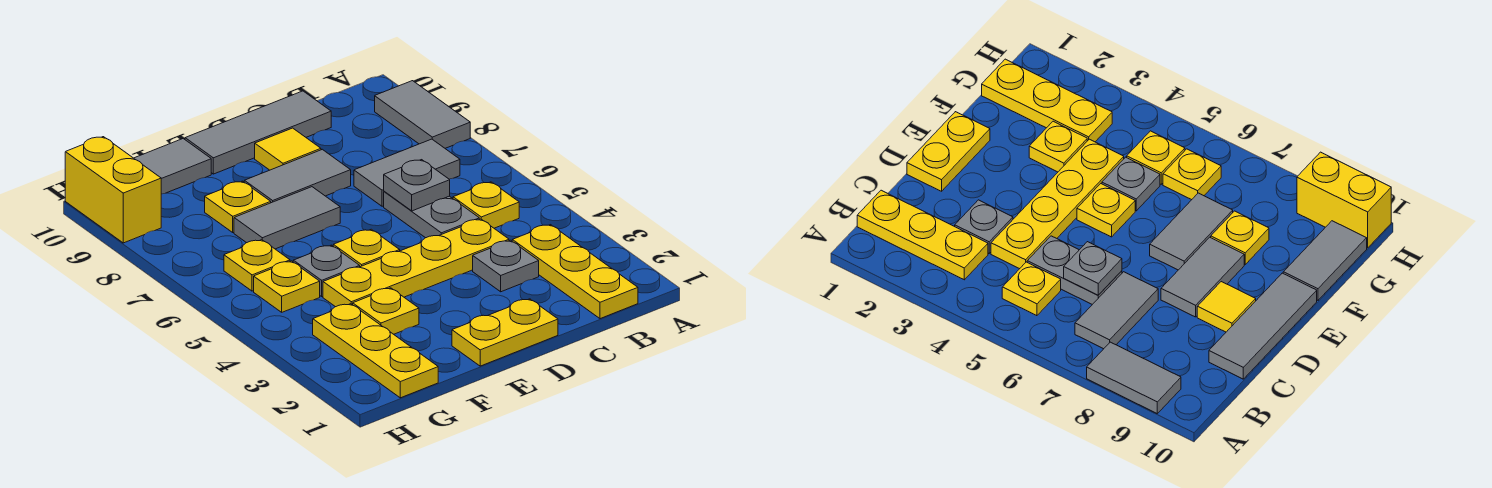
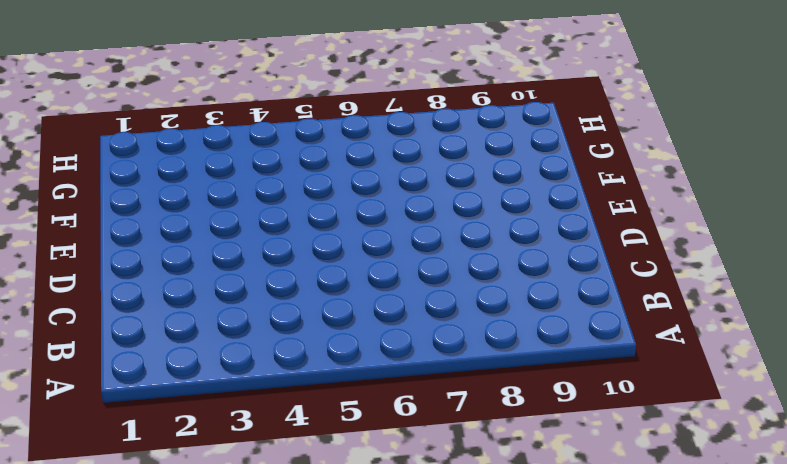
none -> grey tile A8:A9 level 1
none -> yellow plate B1:B3 level 1
none -> yellow plate B5 level 1

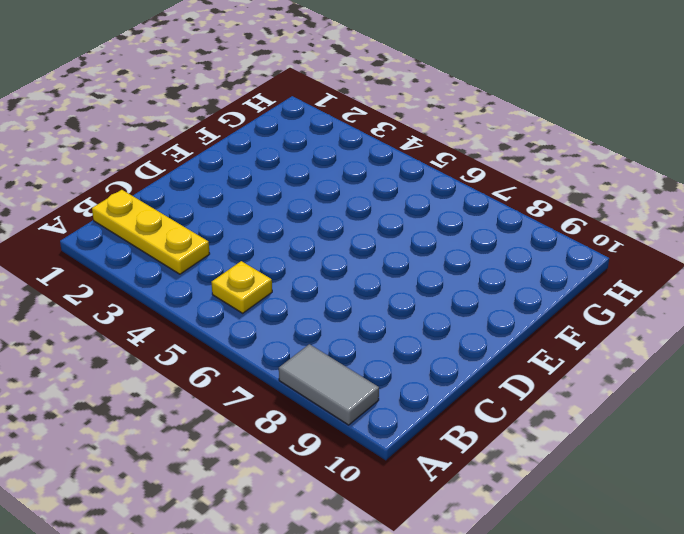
none -> grey tile B7:C7 level 1
none -> grey plate C3 level 1
none -> yellow plate C4:F4 level 1

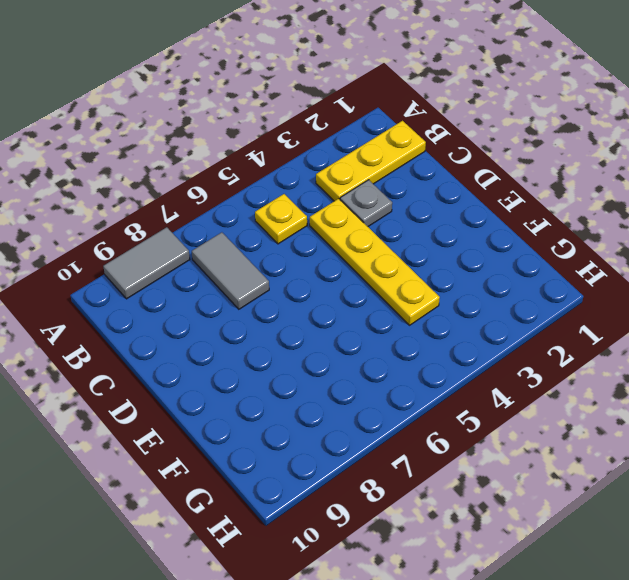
none -> grey plate C5:C6 level 1
none -> grey tile C10:E10 level 1
none -> yellow plate D1:E1 level 1

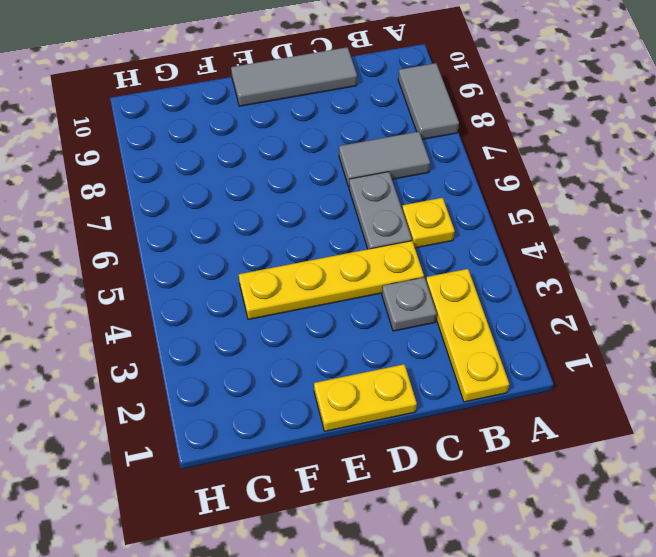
none -> grey tile D8:E8 level 1
none -> yellow tile D9 level 1
none -> yellow plate E5 level 1

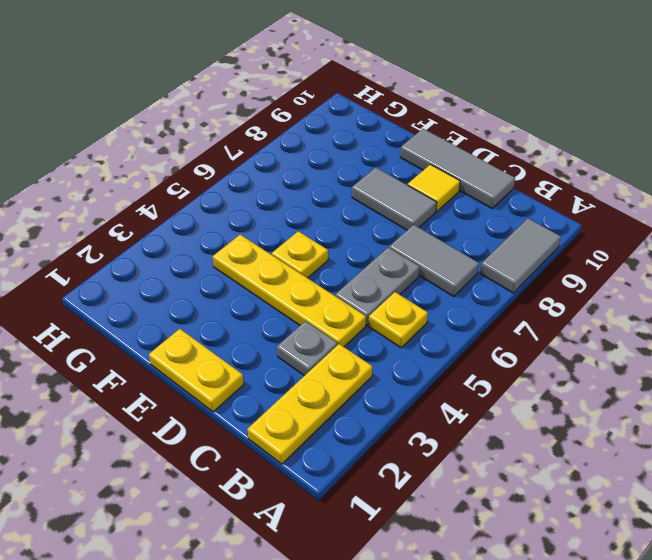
none -> grey tile E7:F7 level 1
none -> yellow plate F3 level 1
none -> grey plate F5 level 1

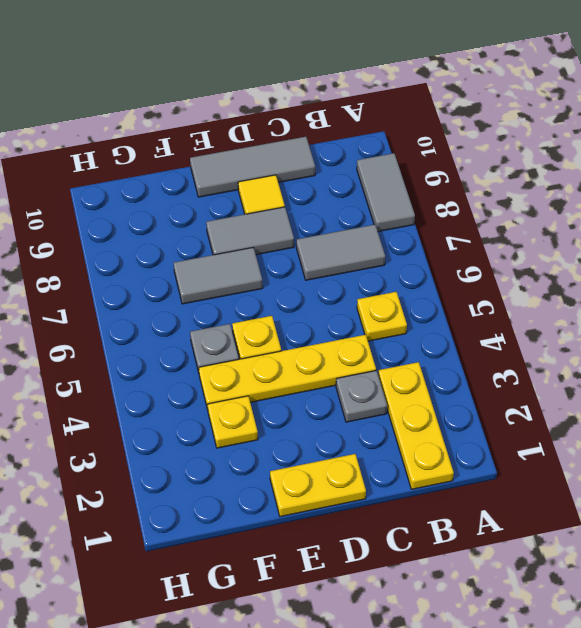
none -> grey plate C5:C6 level 1
none -> yellow plate F8 level 1
none -> grey tile F10:G10 level 1

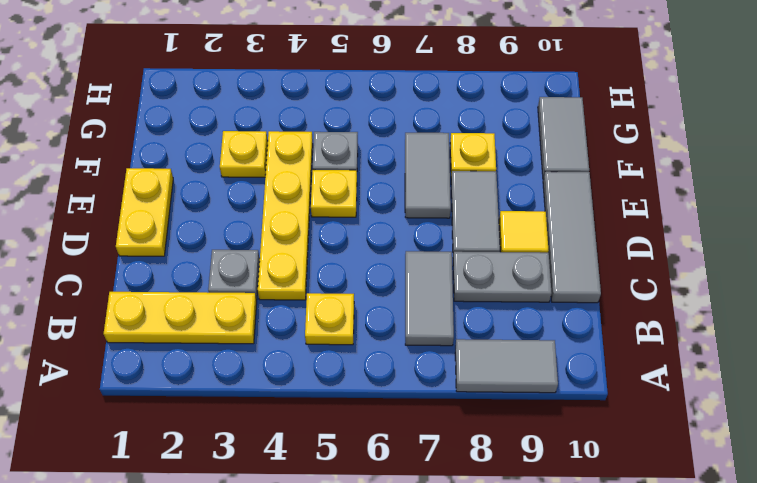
grey plate C8:C9 level 1 -> grey plate C5:C6 level 1
none -> yellow plate G1:G3 level 1
none -> yellow plate G5 level 1
none -> yellow plate G6 level 1

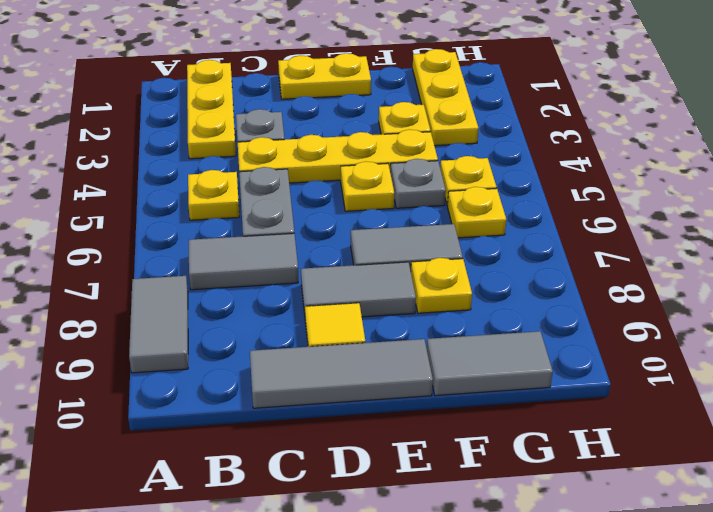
none -> yellow brick H9:H10 level 1
none -> grey plate C6 level 2

